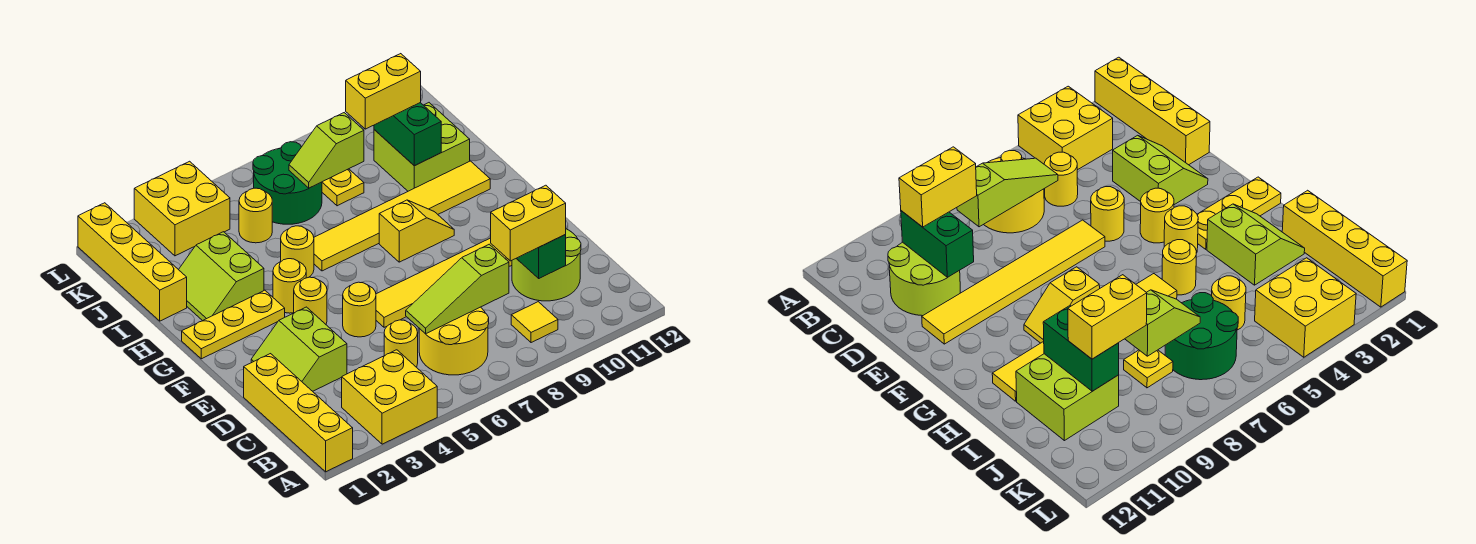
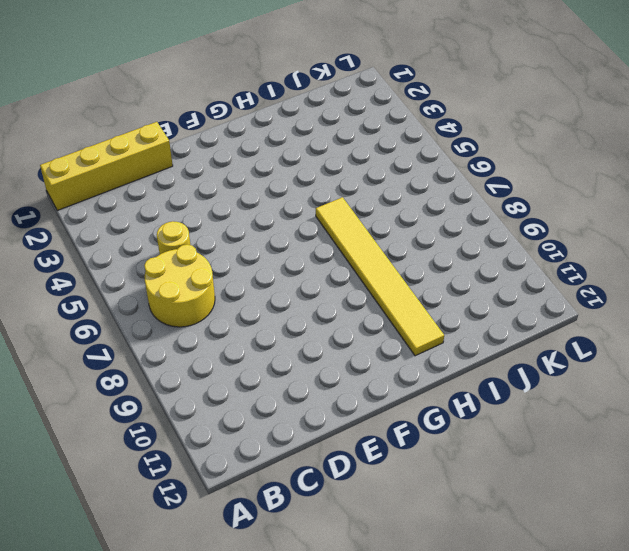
none -> yellow brick A3:B4 level 1
none -> yellow tile B9 level 1
none -> lime round brick C10:D11 level 1

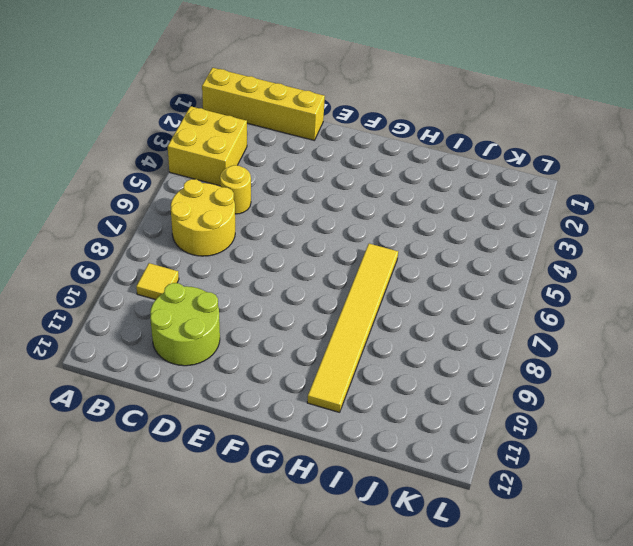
none -> lime slope D2:E3 level 1 top 3
none -> yellow round brick E5 level 1
none -> yellow tile E6:E11 level 1

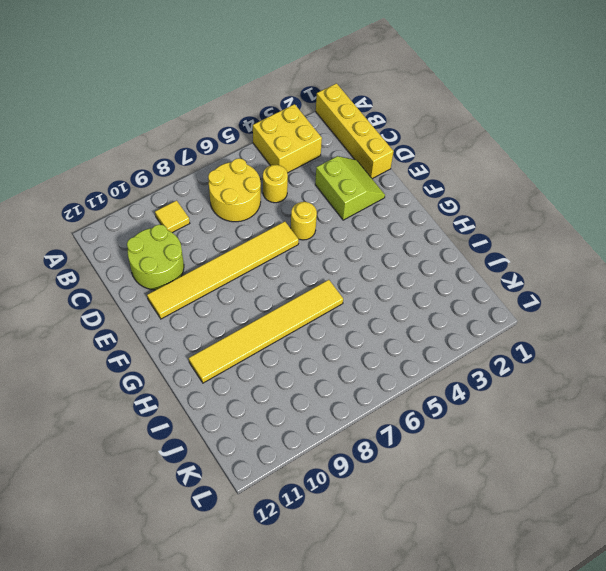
none -> yellow round brick F4 level 1
none -> yellow plate G1:G3 level 1
none -> yellow round brick G4 level 1

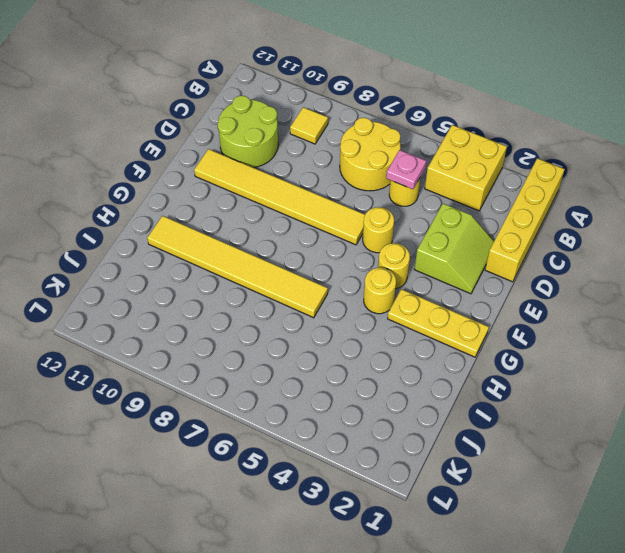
pink plate C5 level 2 -> none
none -> yellow slope G8:G9 level 1 top 8
none -> lime slope H2:I3 level 1 top 3
none -> yellow round brick H5 level 1

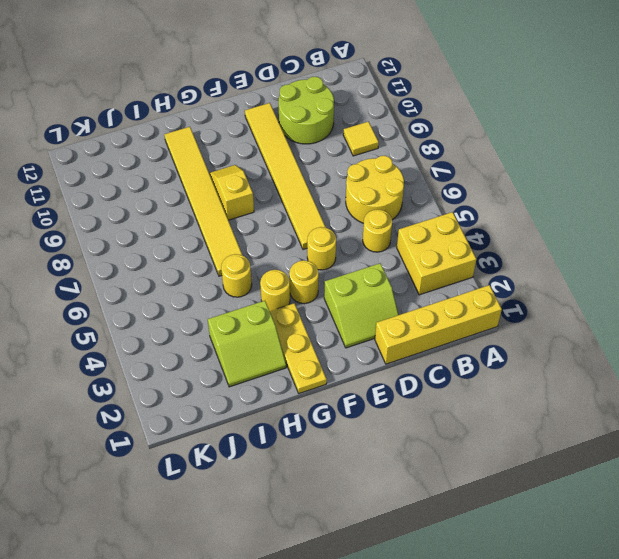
none -> yellow brick I1:L1 level 1
none -> lime brick I10:J11 level 1
none -> yellow round brick J5 level 1

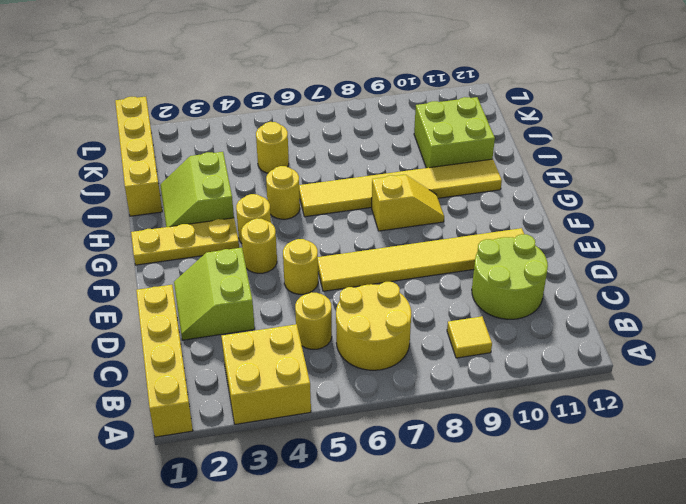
none -> green round brick J6:K7 level 1
none -> yellow plate J8 level 1
none -> yellow brick K3:L4 level 1

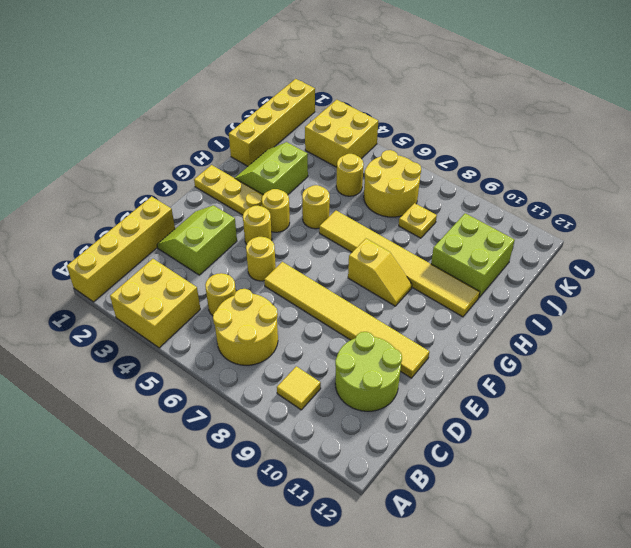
yellow round brick J6:K7 level 1 -> green round brick J6:K7 level 1
none -> lime slope C6:C8 level 2 top 8
none -> green brick C10:D10 level 2
none -> green brick I10:J10 level 2

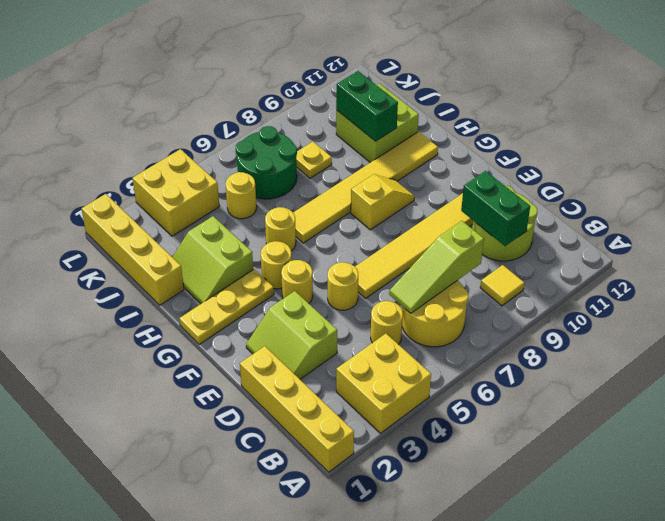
none -> lime slope J7:J8 level 2 top 8
none -> yellow brick C9:C10 level 3
none -> yellow brick J9:J10 level 3

